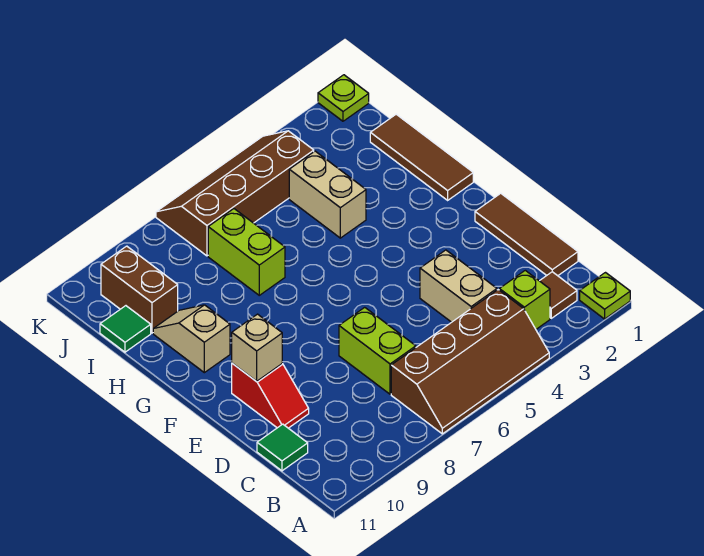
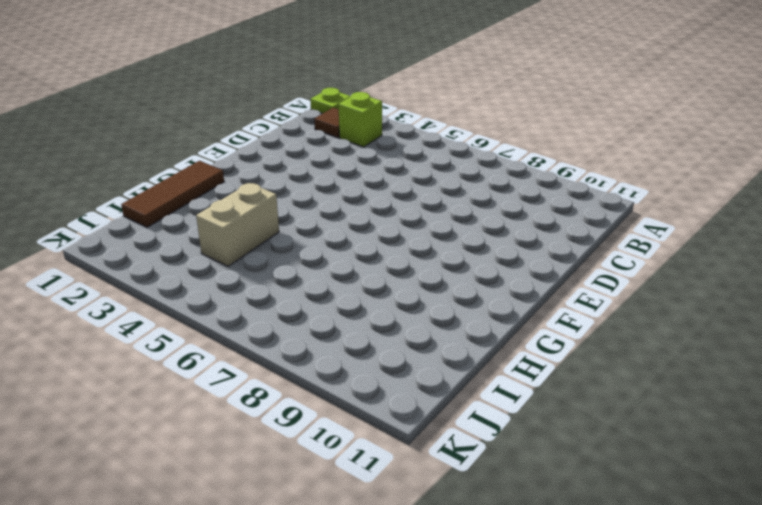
none -> brown slope A4:B7 level 1 top B
none -> brown tile C1:E1 level 1
none -> tan brick C4:D4 level 1

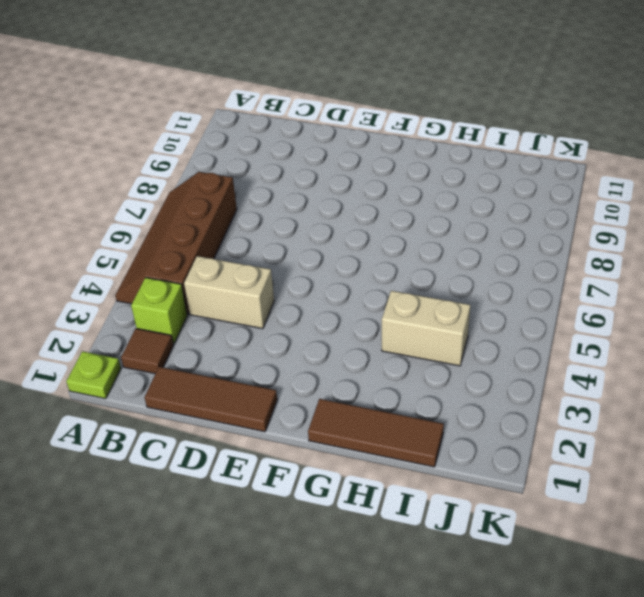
none -> lime brick C7:D7 level 1
none -> green tile C11 level 1
none -> red slope D10:E10 level 1 top E

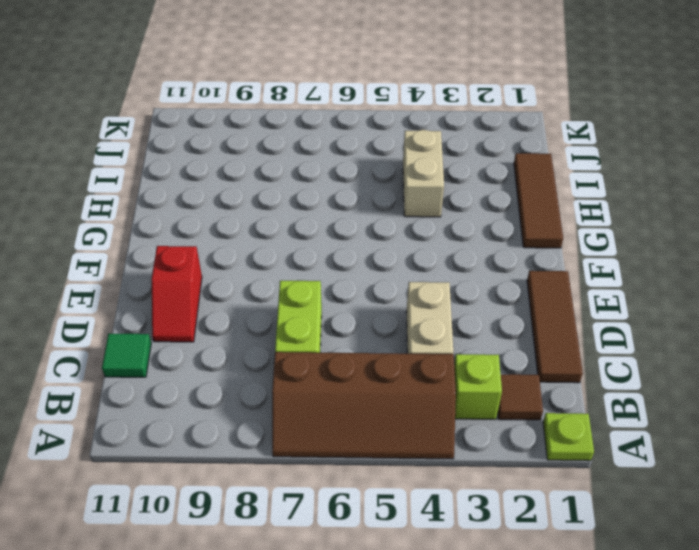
none -> tan slope G10:H10 level 1 top G
none -> lime brick H7:I7 level 1
none -> brown brick I10:J10 level 1

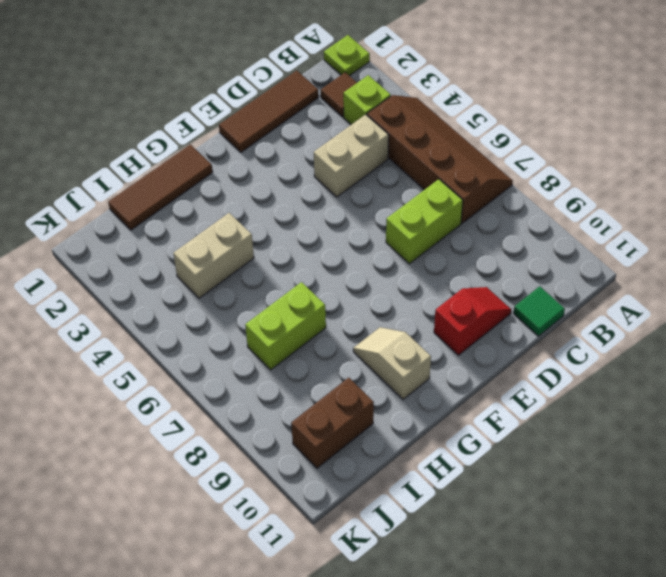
tan slope G9:G10 level 1 top 10 -> tan slope G10:H10 level 1 top G
none -> green tile I11 level 1
none -> brown slope J4:K7 level 1 top J
none -> lime plate K1 level 1

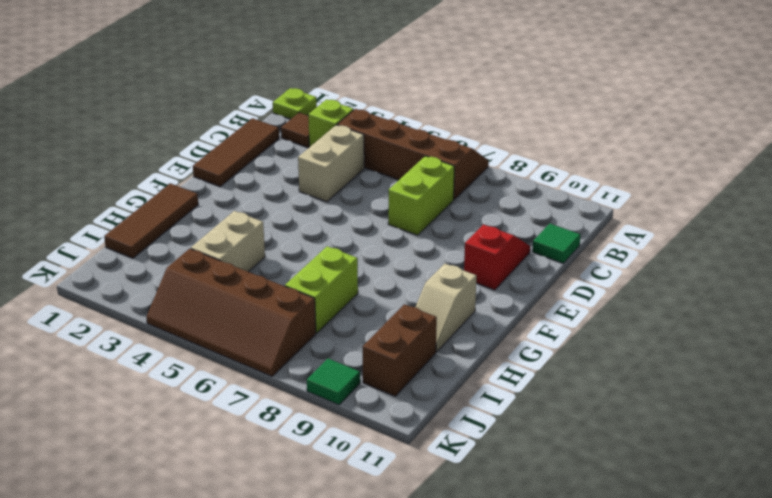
green tile K9 level 1 -> green tile I11 level 1
none -> lime plate K1 level 1
none -> tan brick E10 level 2

